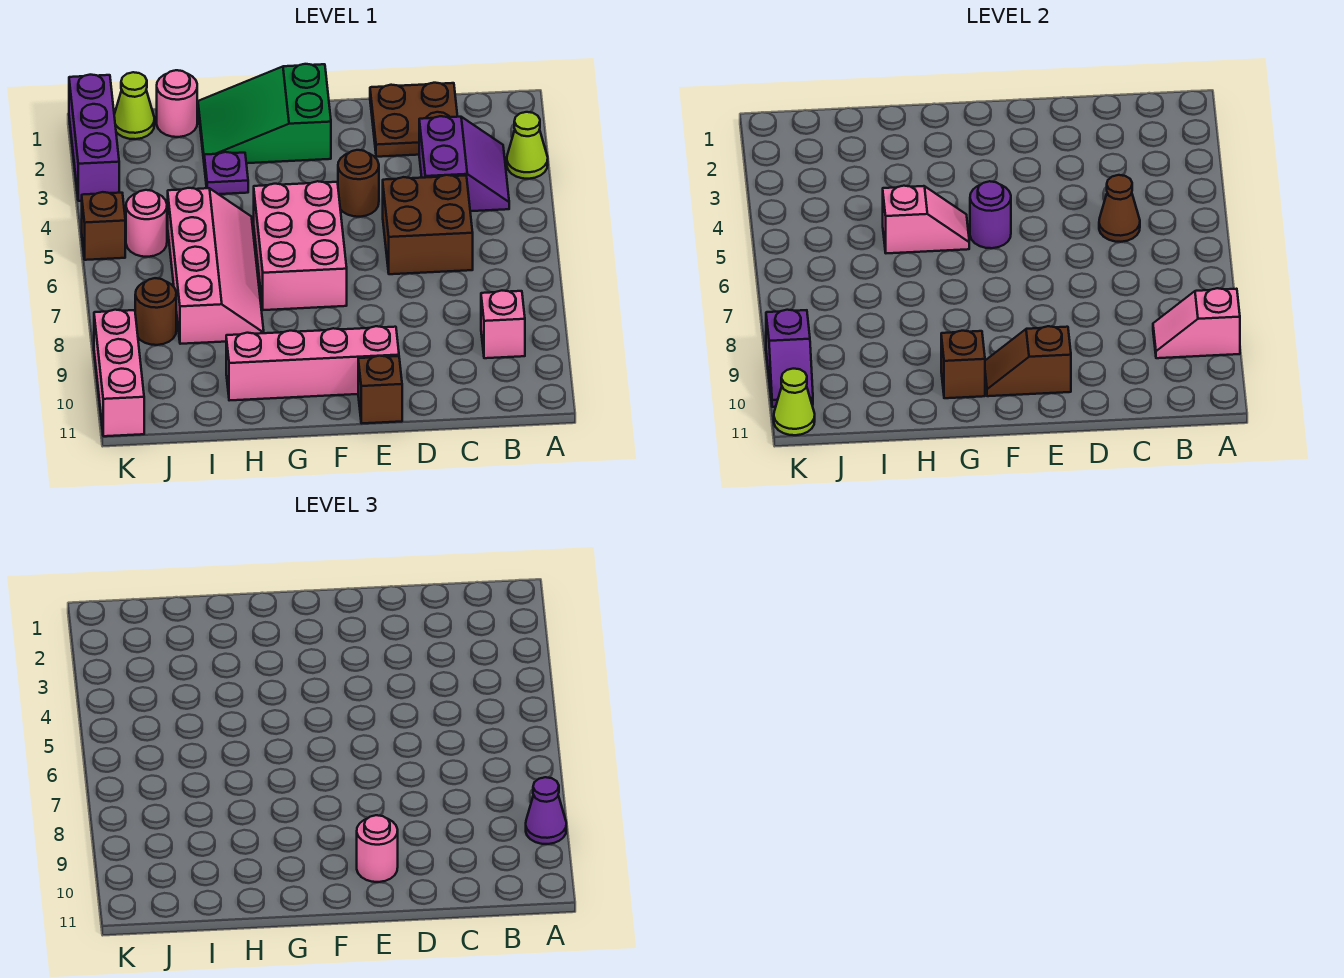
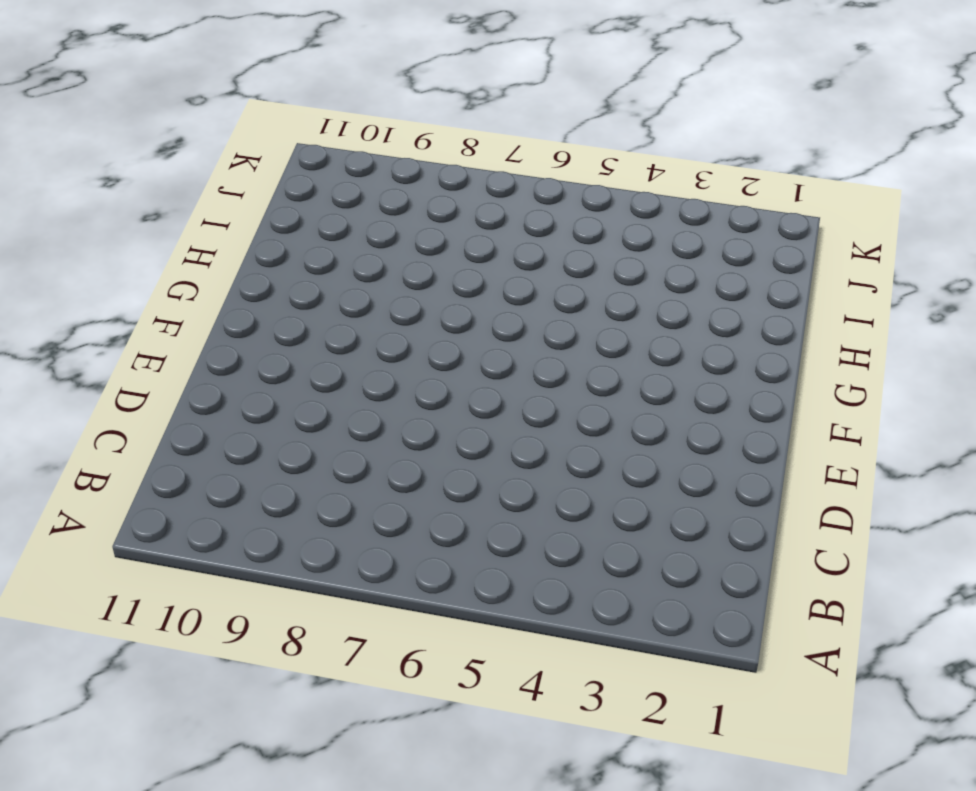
none -> lime cone A3 level 1
none -> purple slope B3:C4 level 1 top C
none -> pink brick B9 level 1

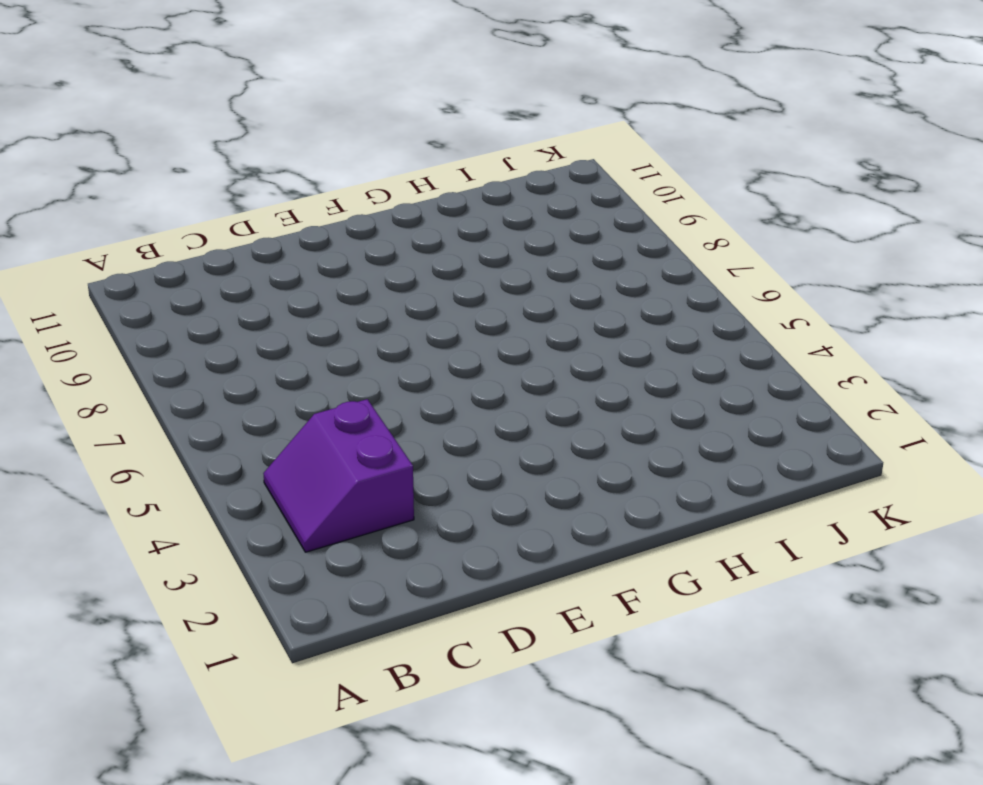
none -> lime cone A3 level 1
none -> pink brick B9 level 1
none -> brown plate C1:D2 level 1

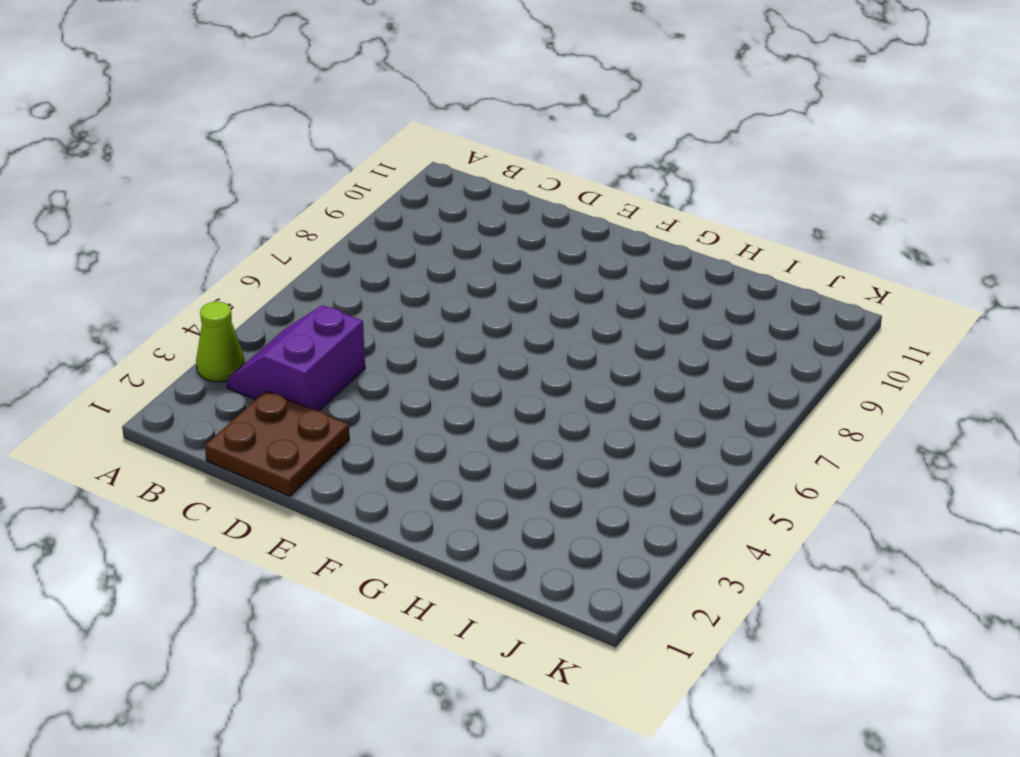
none -> pink brick B9 level 1
none -> brown brick C5:D6 level 1
none -> brown round brick E4 level 1

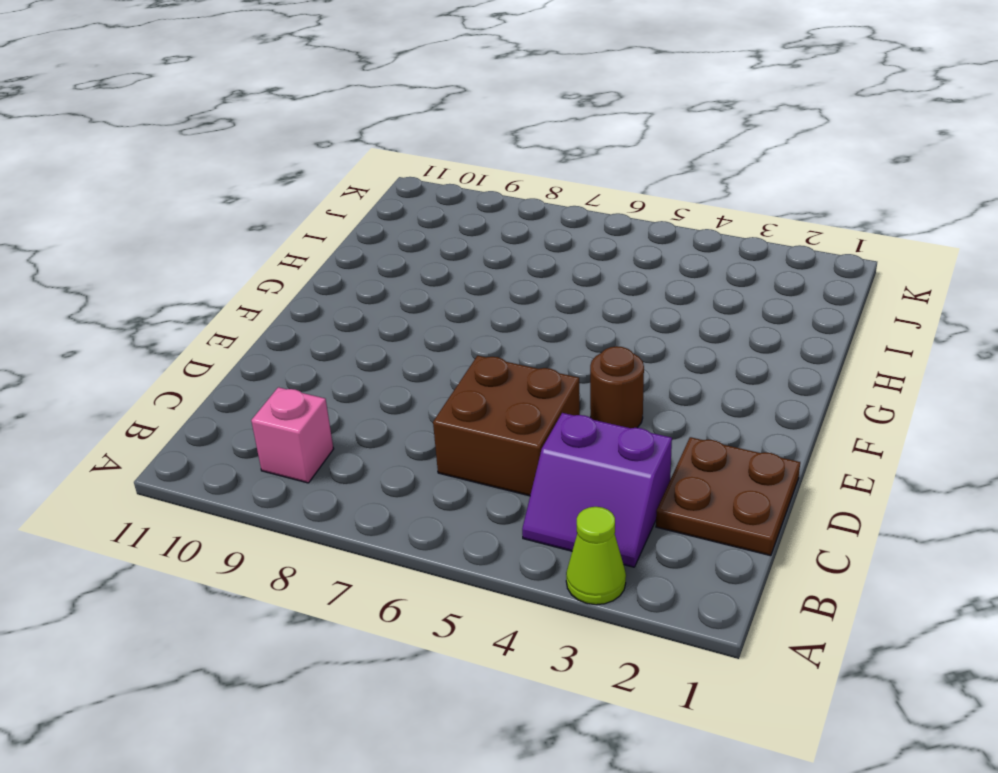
none -> pink brick E10:H10 level 1
none -> brown brick E11 level 1
none -> green slope F1:H2 level 1 top F

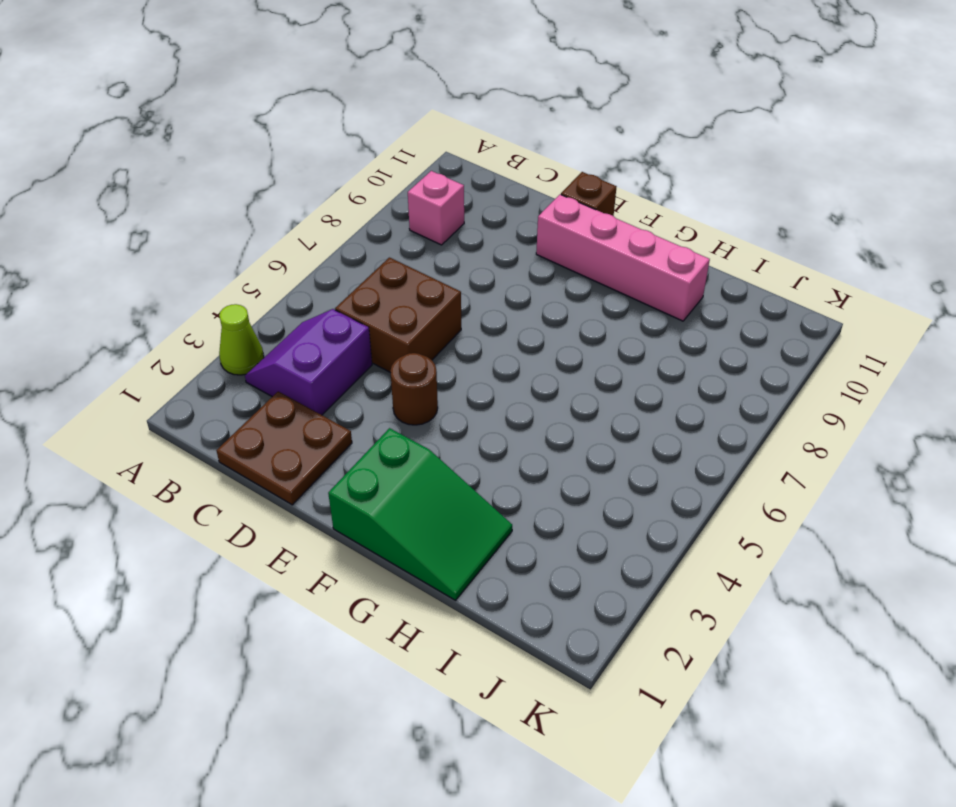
none -> pink brick F5:G7 level 1
none -> purple plate H3 level 1
none -> pink slope H5:I8 level 1 top I

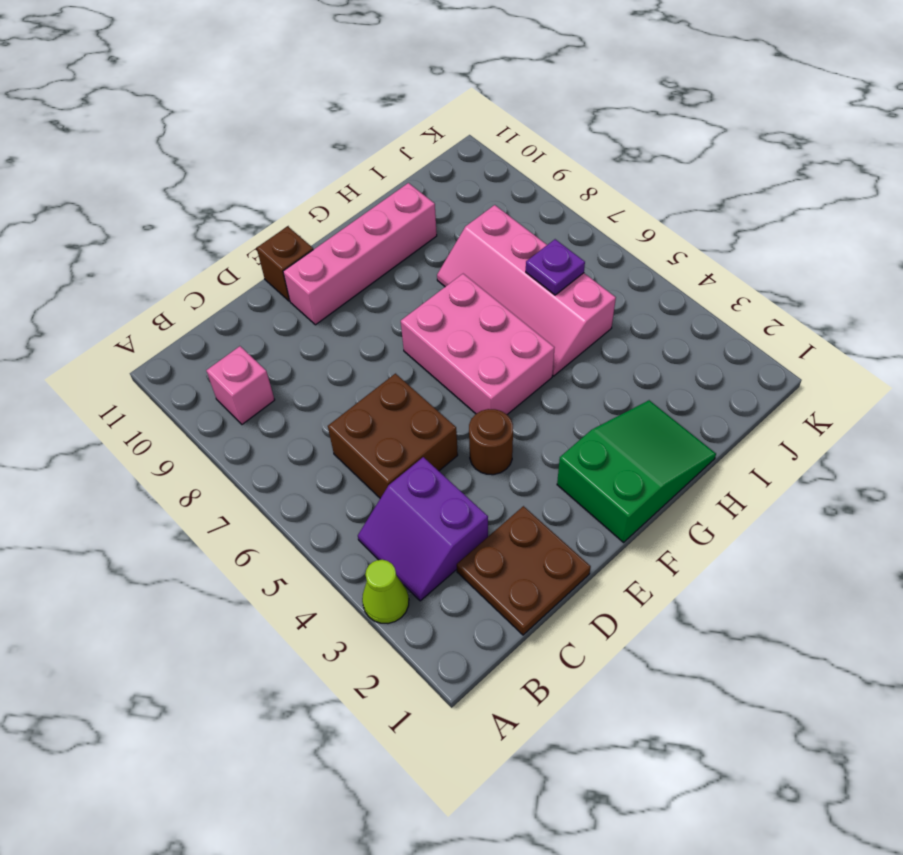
purple plate I6 level 2 -> purple plate H3 level 1
none -> pink round brick I1 level 1
none -> lime cone J1 level 1
none -> pink round brick J5 level 1

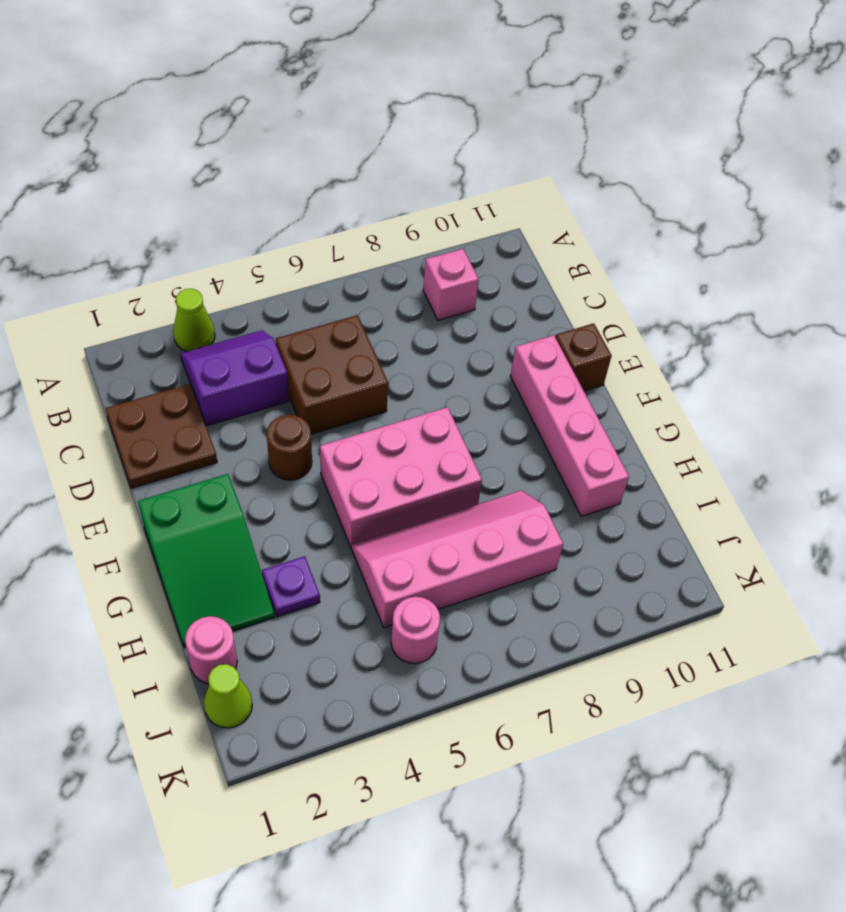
none -> brown round brick J8 level 1
none -> purple brick K1:K3 level 1
none -> brown brick K5 level 1

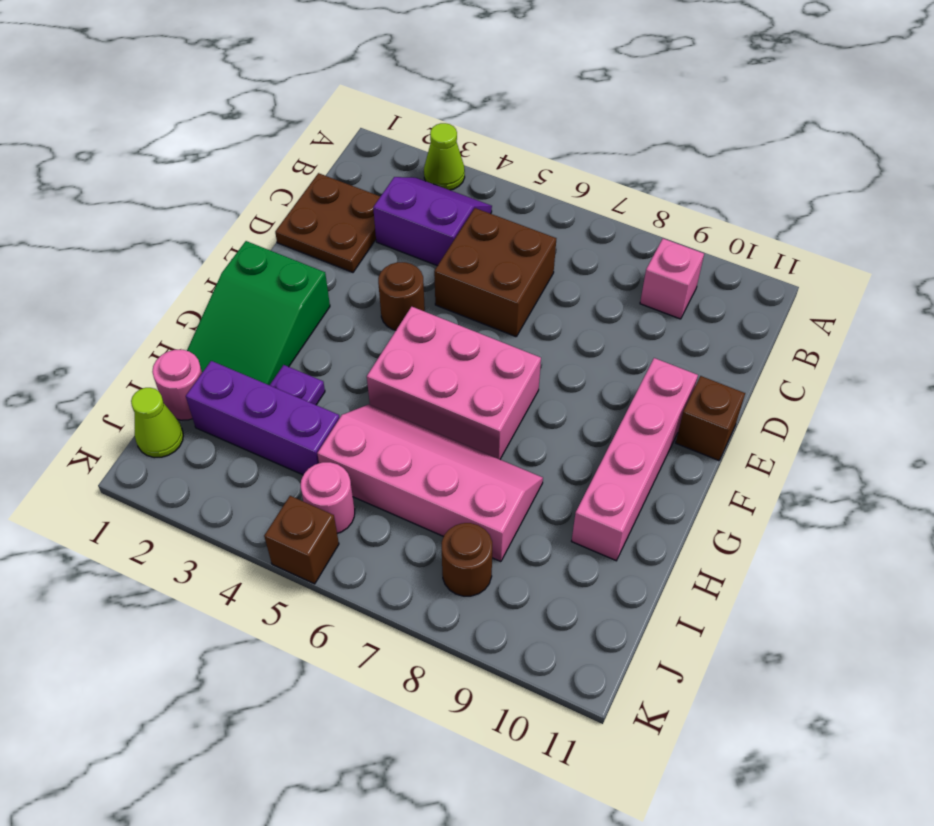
purple brick I2:I4 level 1 -> purple brick K1:K3 level 1
none -> pink brick K9:K11 level 1
none -> pink slope A9:B9 level 2 top A
none -> brown cone C5 level 2

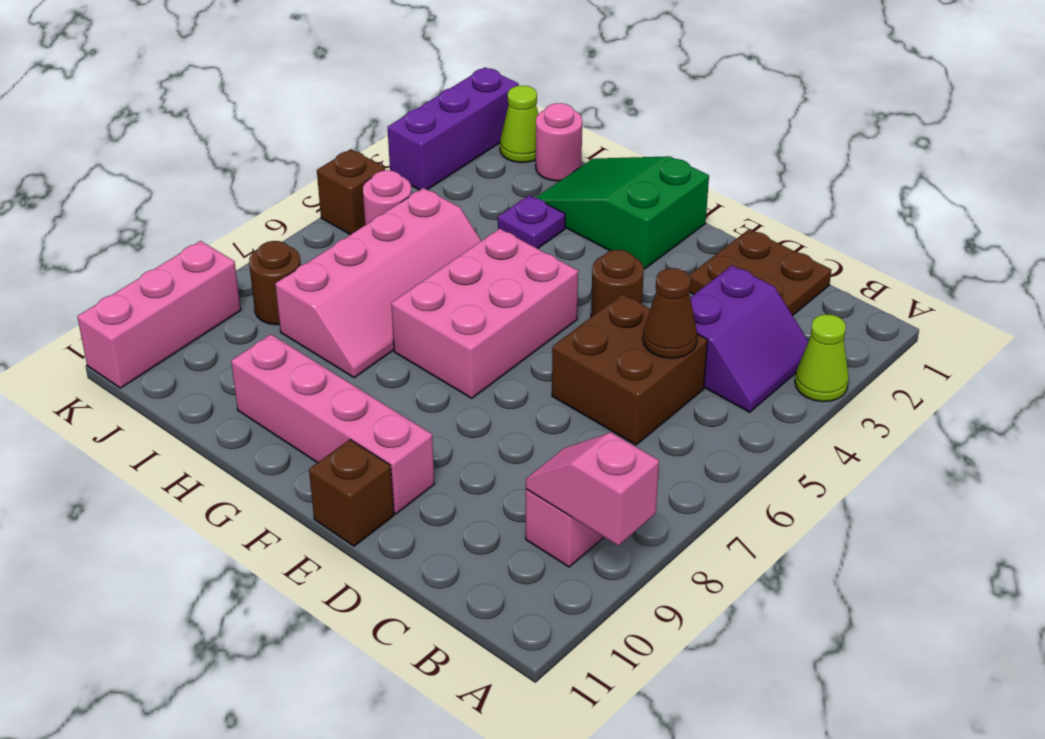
none -> brown slope E10:F10 level 2 top E
none -> purple round brick F5 level 2
none -> pink slope G5:H5 level 2 top H

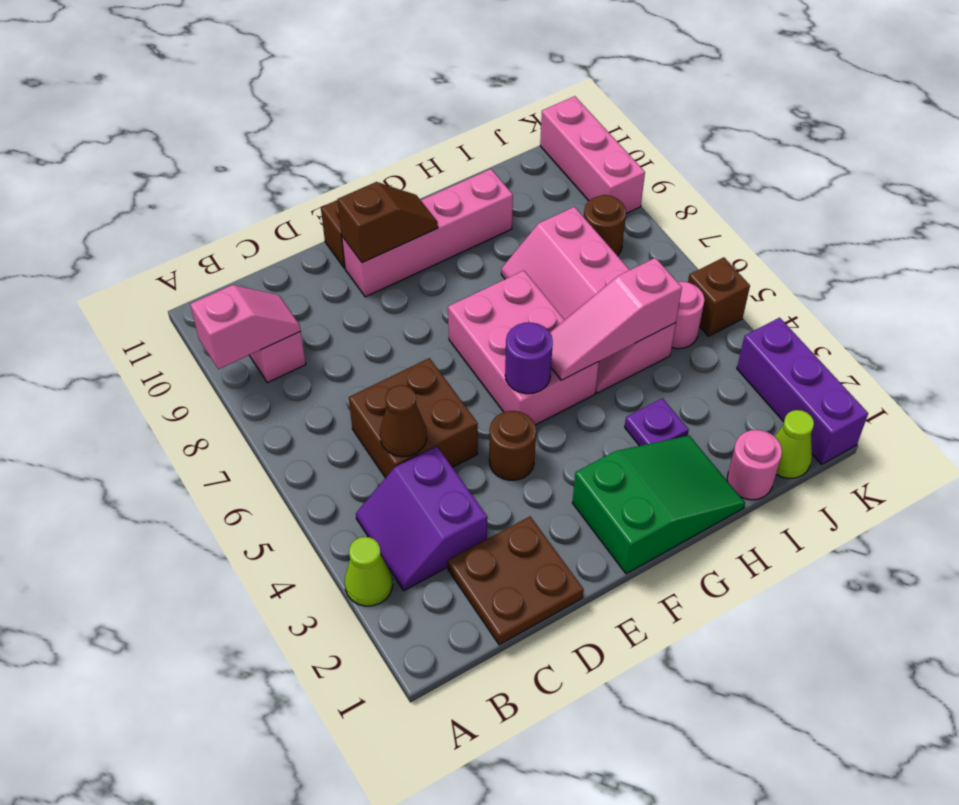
pink slope G5:I5 level 2 top I -> pink slope G5:H5 level 2 top H
none -> brown brick G10 level 2
none -> purple slope K9:K10 level 2 top 9
none -> lime cone K11 level 2

